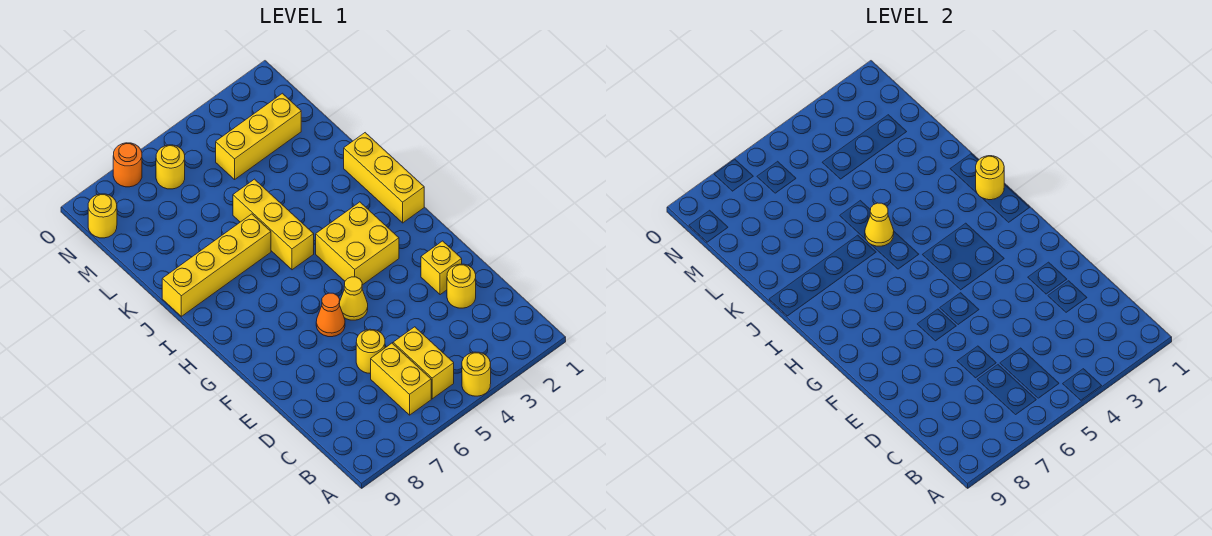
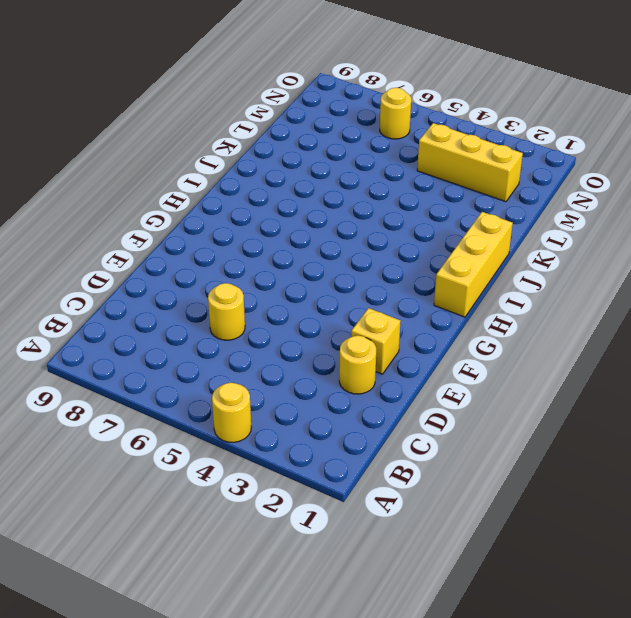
none -> yellow brick B5:C5 level 1
none -> yellow brick B6:C6 level 1
none -> yellow cone F5 level 1

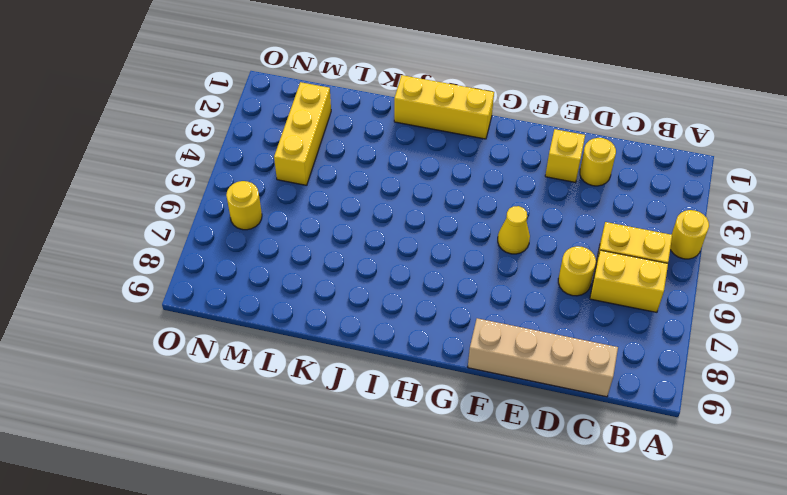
tan brick C9:F9 level 1 -> none
none -> orange cone F6 level 1
none -> yellow brick G3:H4 level 1
none -> yellow brick I5:K5 level 1

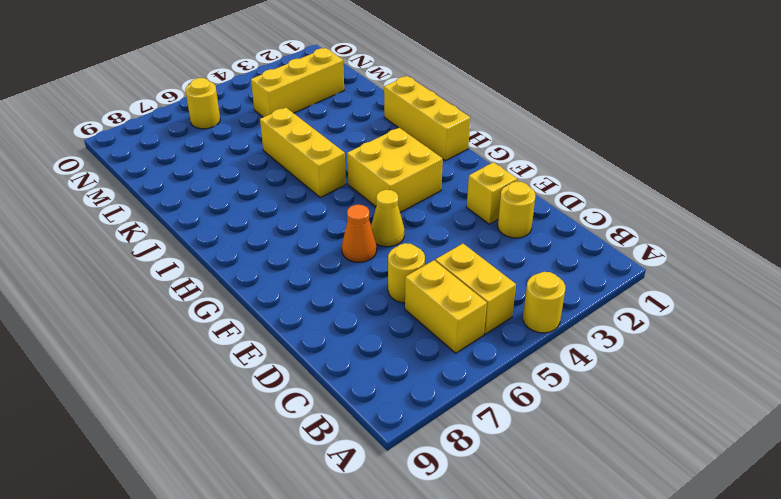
none -> yellow brick J6:J9 level 1
none -> yellow round brick N9 level 1
none -> orange round brick O7 level 1

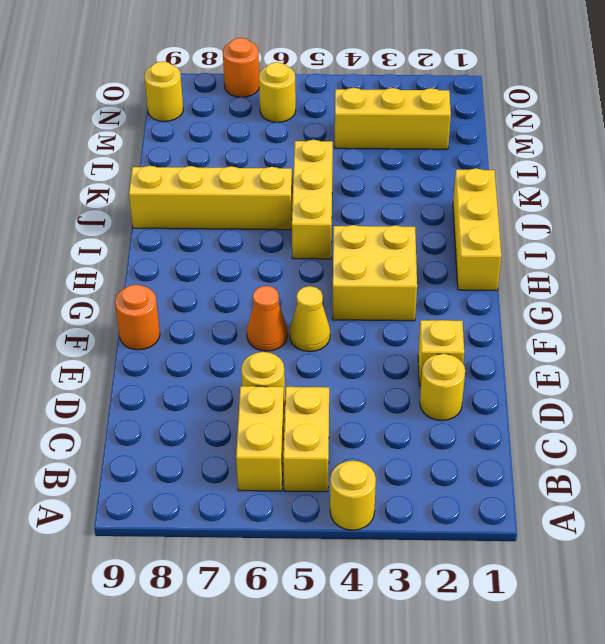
orange round brick F9 level 1 -> none
none -> yellow round brick I1 level 2
none -> yellow cone J5 level 2

